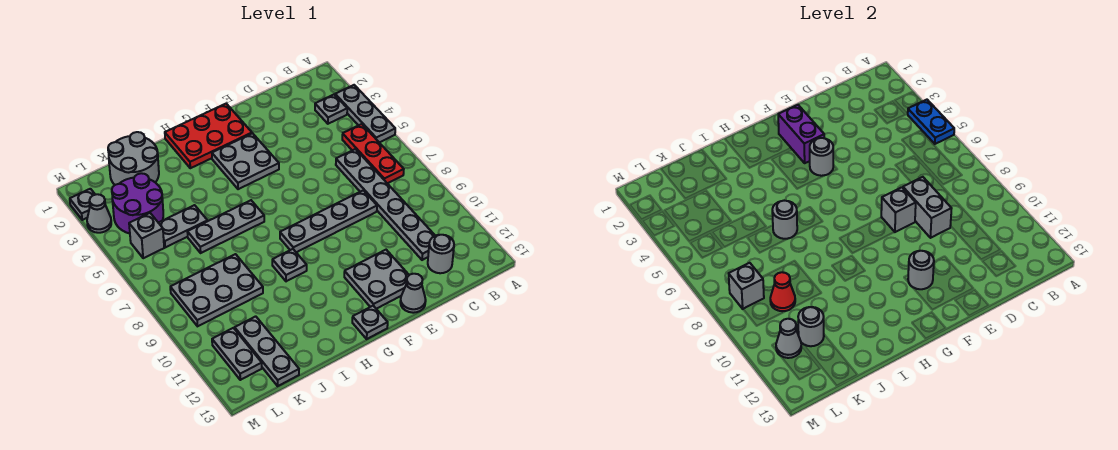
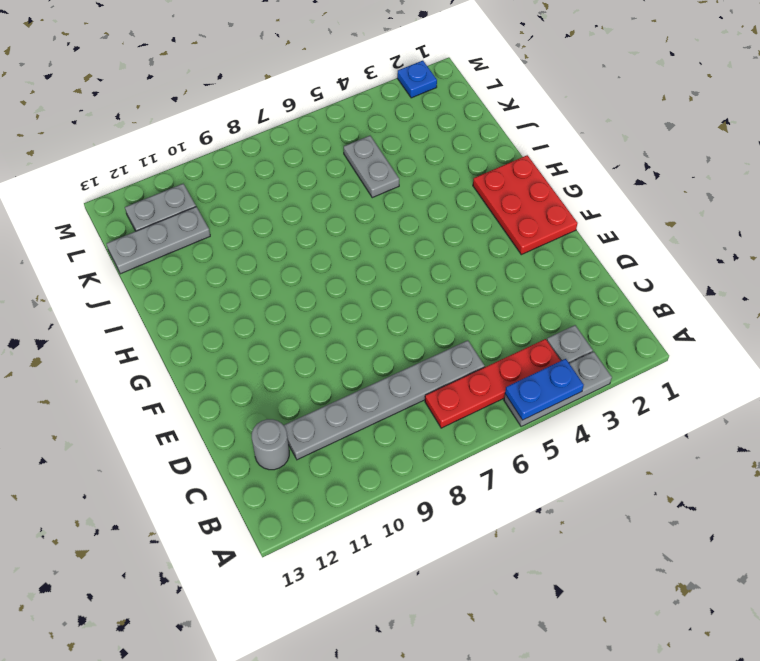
red plate B4:B7 level 1 -> red plate B5:B7 level 1
blue plate M2 level 1 -> grey plate M2 level 1
none -> grey plate D8:G8 level 1
none -> grey plate E11:F12 level 1
none -> grey cone E13 level 1
none -> grey plate F3:G4 level 1

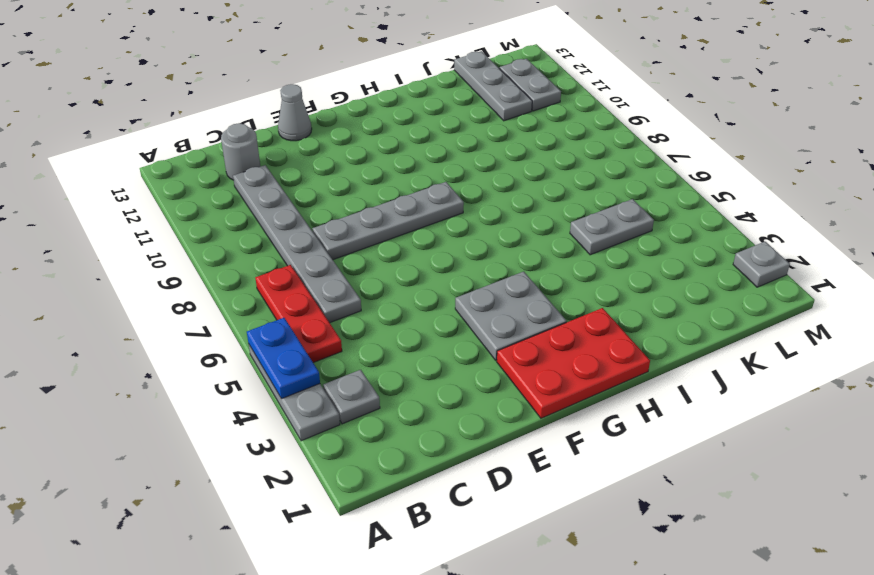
none -> grey plate E11:F12 level 1
none -> grey plate G13 level 1
none -> grey plate H6:J6 level 1
none -> grey plate H9 level 1

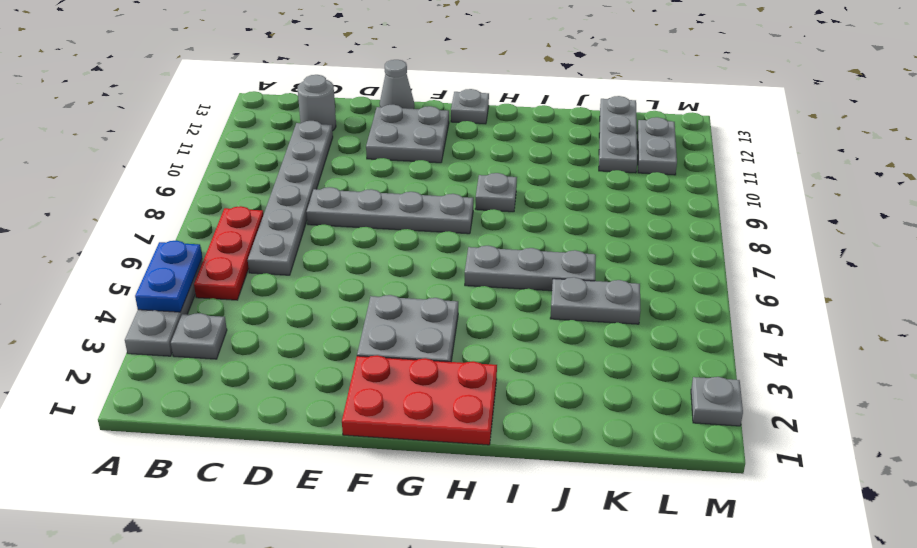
none -> grey round brick J1:K2 level 1
none -> grey plate J8:L9 level 1
none -> purple round brick K3:L4 level 1
none -> grey brick L5 level 1

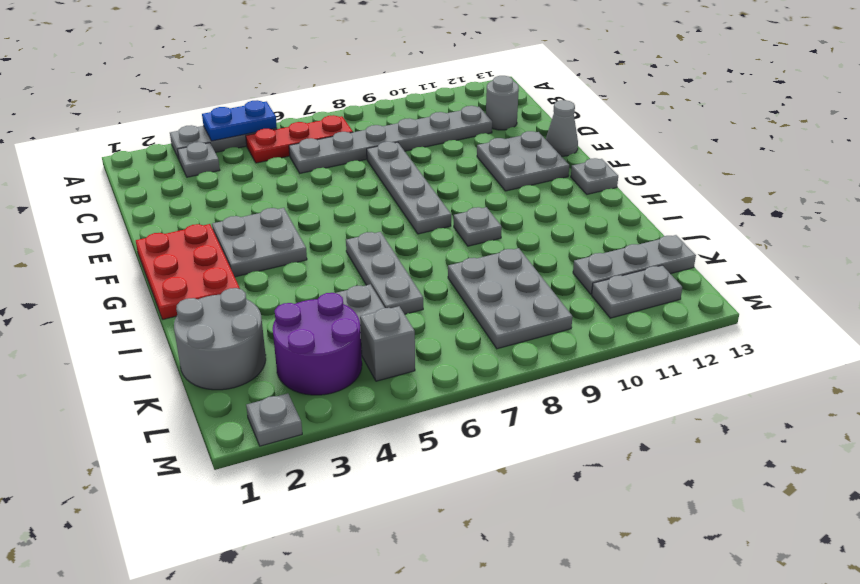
none -> grey cone M3 level 1
none -> grey brick D8:D9 level 2
none -> grey brick E8 level 2
none -> purple brick F2:F3 level 2

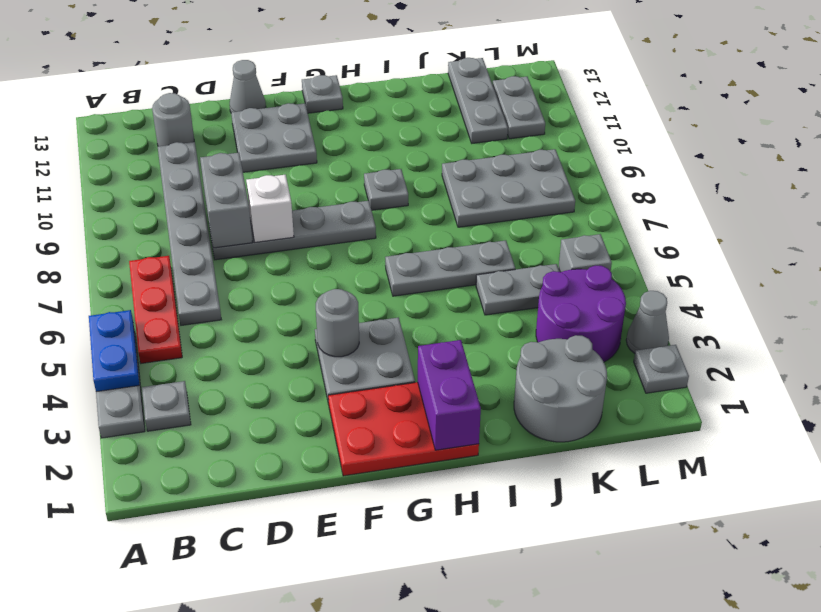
white brick E8 level 2 -> grey brick E8 level 2
purple brick H1:H2 level 2 -> purple brick F2:F3 level 2
none -> grey round brick F11 level 2
none -> grey round brick I6 level 2
none -> red cone K9 level 2
none -> grey round brick K11 level 2

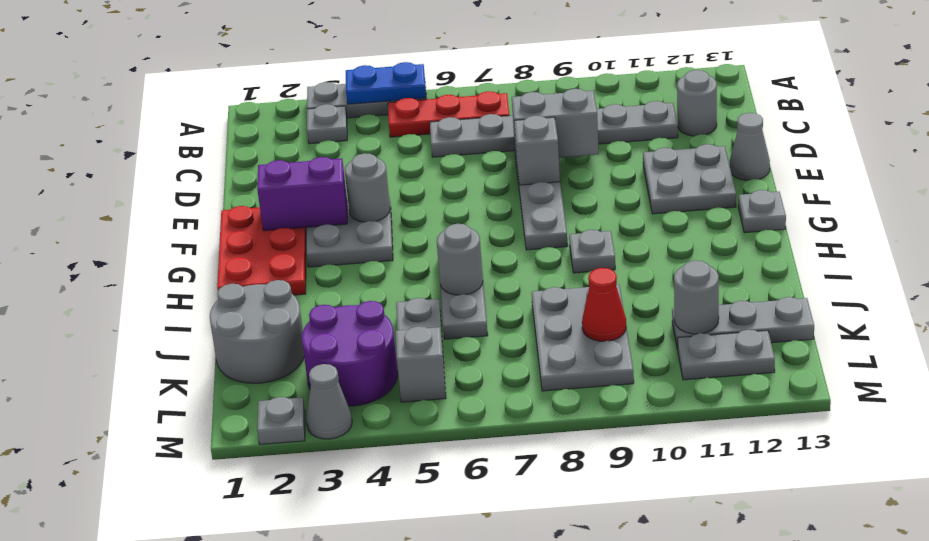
none -> grey round brick F11 level 2
none -> grey brick L8 level 2
none -> grey cone L11 level 2

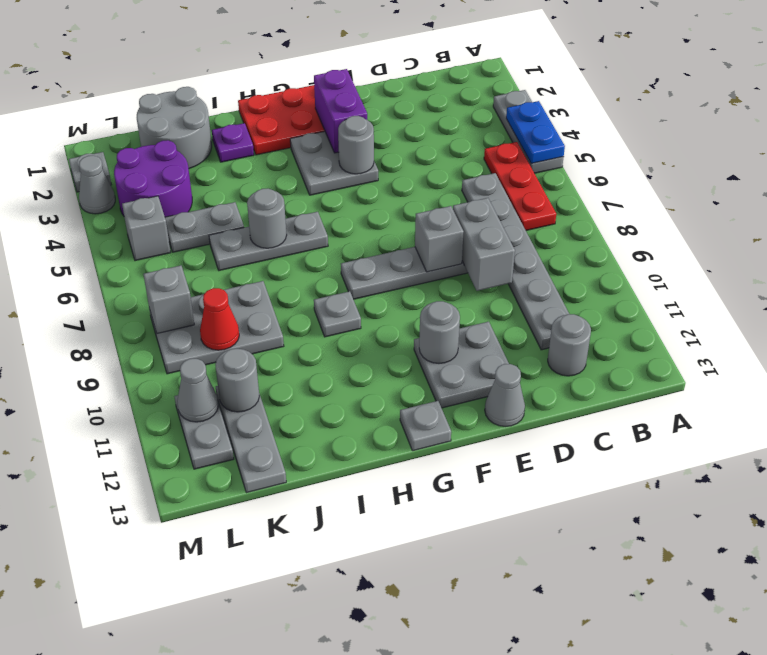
purple plate I2 level 1 -> none
none -> grey plate B3 level 1

